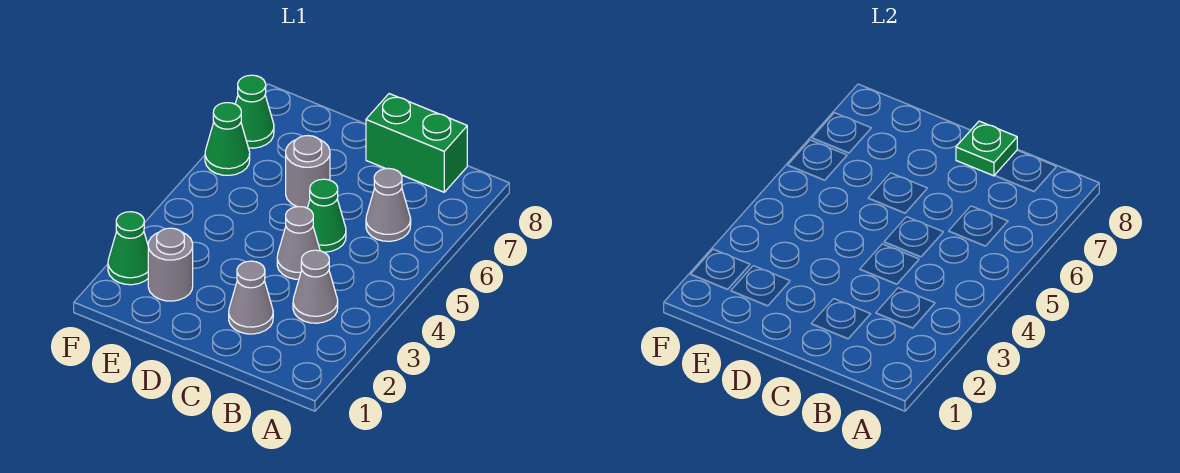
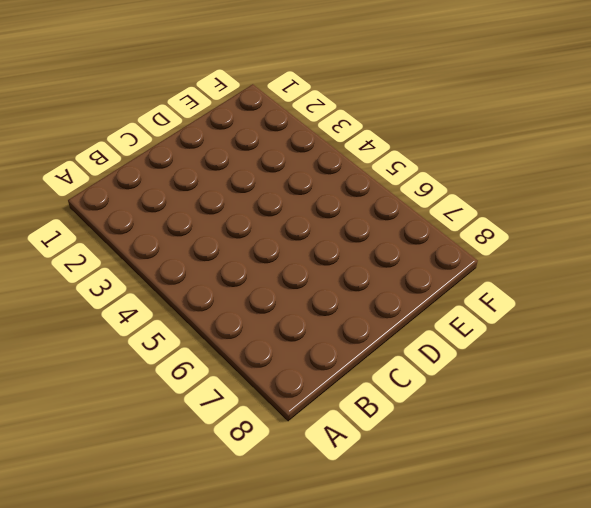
none -> grey cone B3 level 1
none -> grey cone B6 level 1
none -> green brick B8:C8 level 1

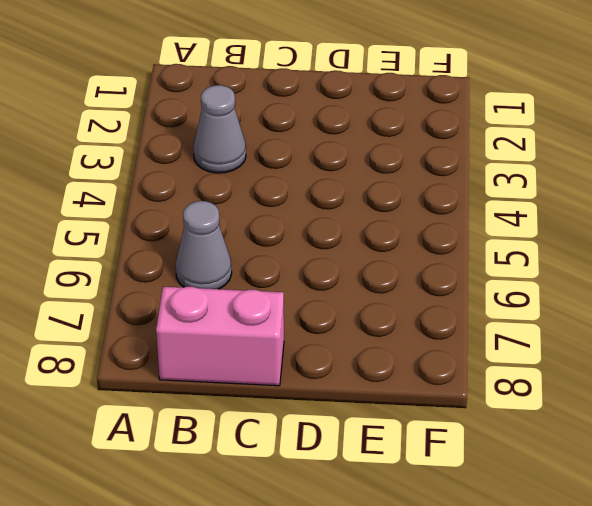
pink brick B8:C8 level 1 -> green brick B8:C8 level 1
none -> grey cone C2 level 1
none -> grey cone C4 level 1
none -> green cone C5 level 1

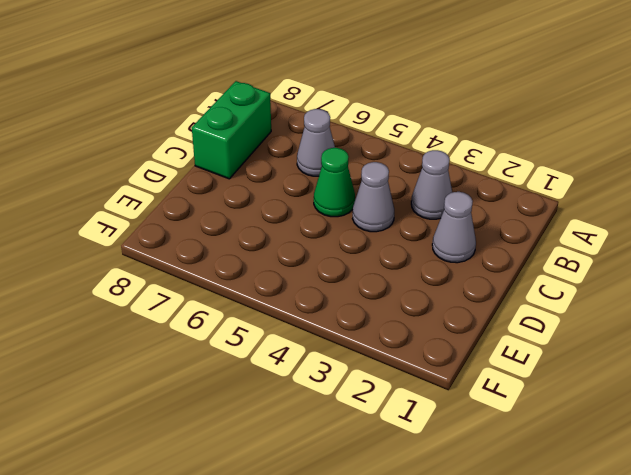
none -> grey round brick D6 level 1
none -> grey round brick E2 level 1
none -> green cone F2 level 1

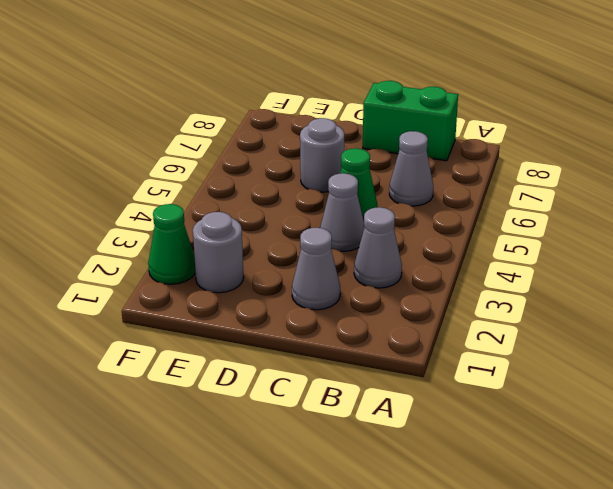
none -> green cone F6 level 1
none -> green cone F7 level 1
none -> green plate C8 level 2

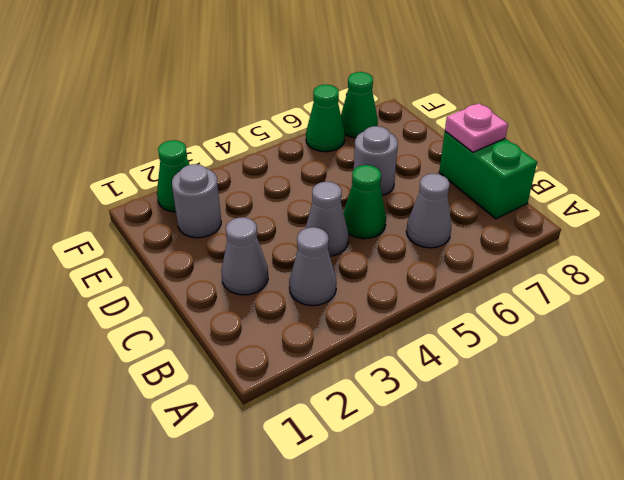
pink plate C8 level 2 -> green plate C8 level 2

